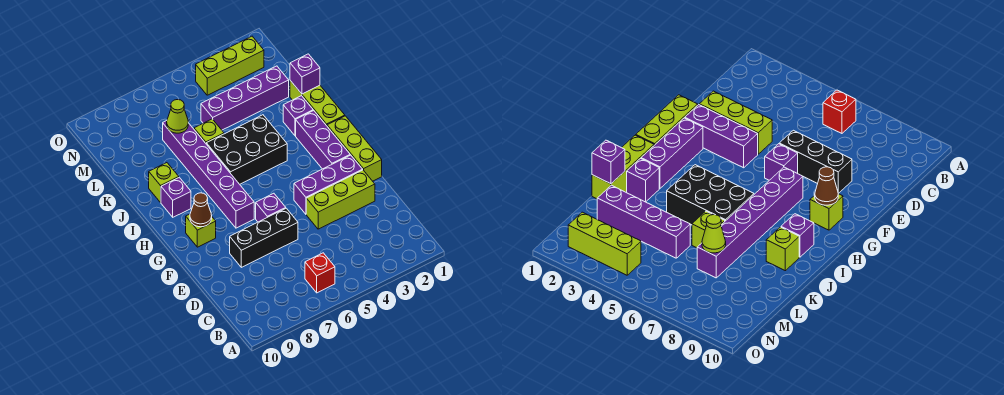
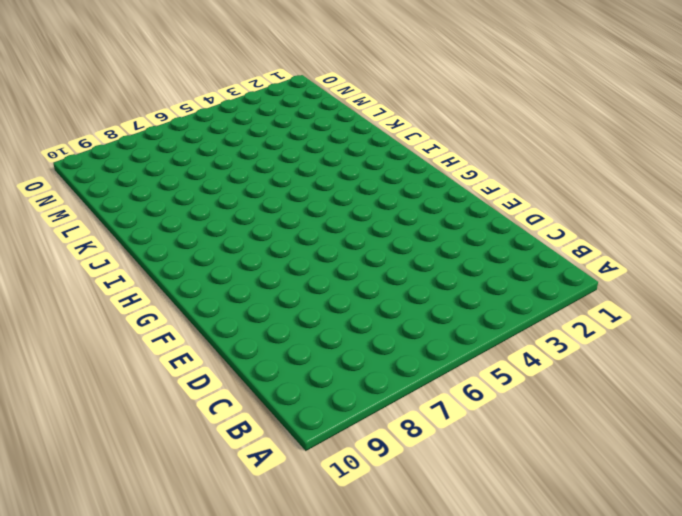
none -> red brick B6 level 1
none -> lime brick E2:E4 level 1
none -> black brick E6:E8 level 1

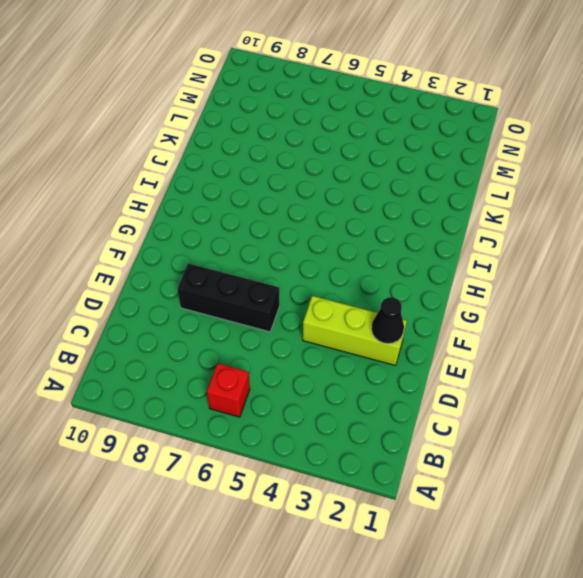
black cone E2 level 2 -> none
none -> lime brick F1:H1 level 1
none -> purple brick F2:F4 level 1
none -> purple brick F6 level 1

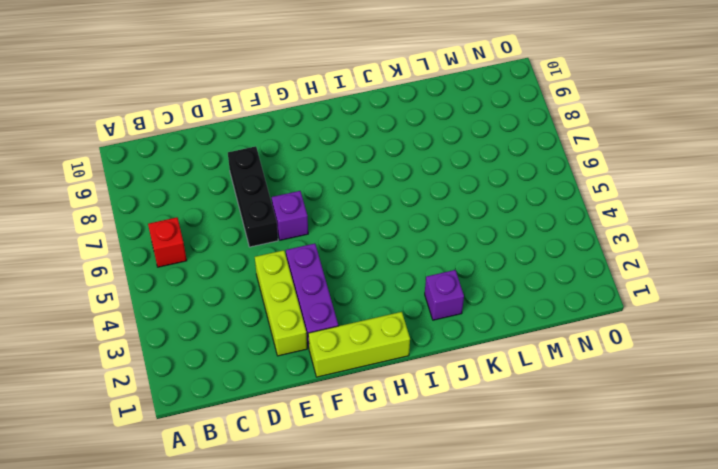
none -> purple brick G2:I2 level 1
none -> purple brick G7:L7 level 1
none -> lime brick G9 level 1

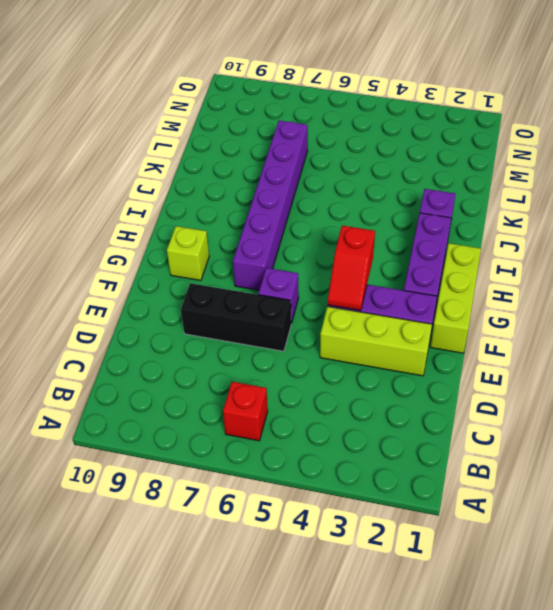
red slope F4:G4 level 2 top G -> none
none -> lime brick I1:K1 level 1
none -> black brick I4:J6 level 1
none -> purple brick I9 level 1

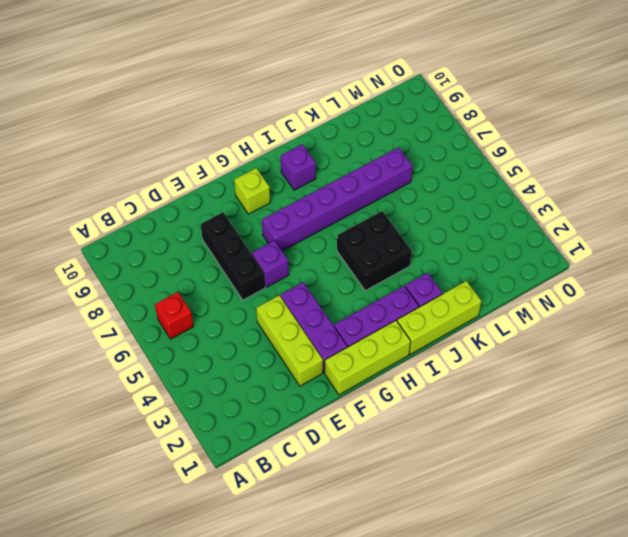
black brick I4:J5 level 1 -> black brick I4:J6 level 1
none -> lime brick J9 level 1
none -> lime brick K6 level 1
none -> purple brick L2:L5 level 1

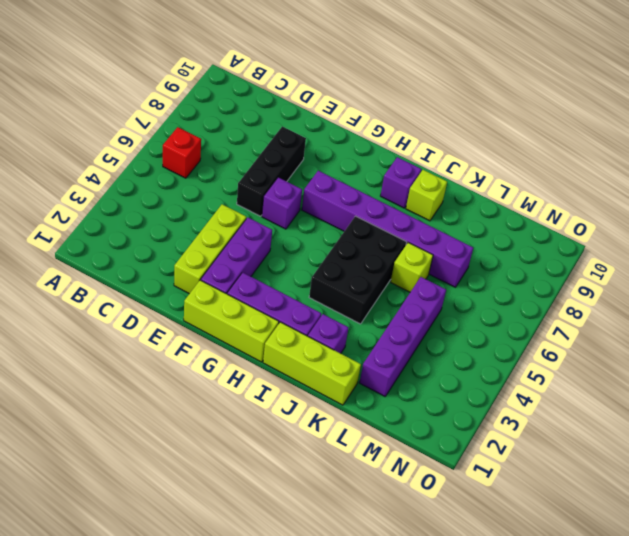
none -> lime brick G9 level 1
none -> lime brick N2:N4 level 1
none -> brown cone G9 level 2

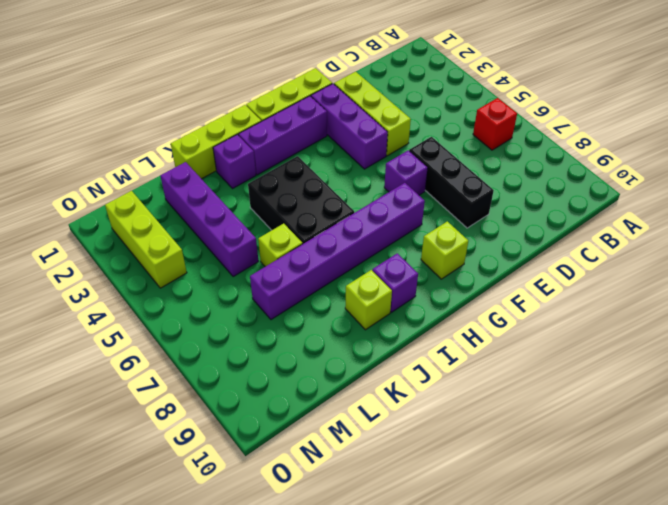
none -> brown cone G9 level 2
none -> purple brick K1 level 2
none -> lime cone L7 level 2

